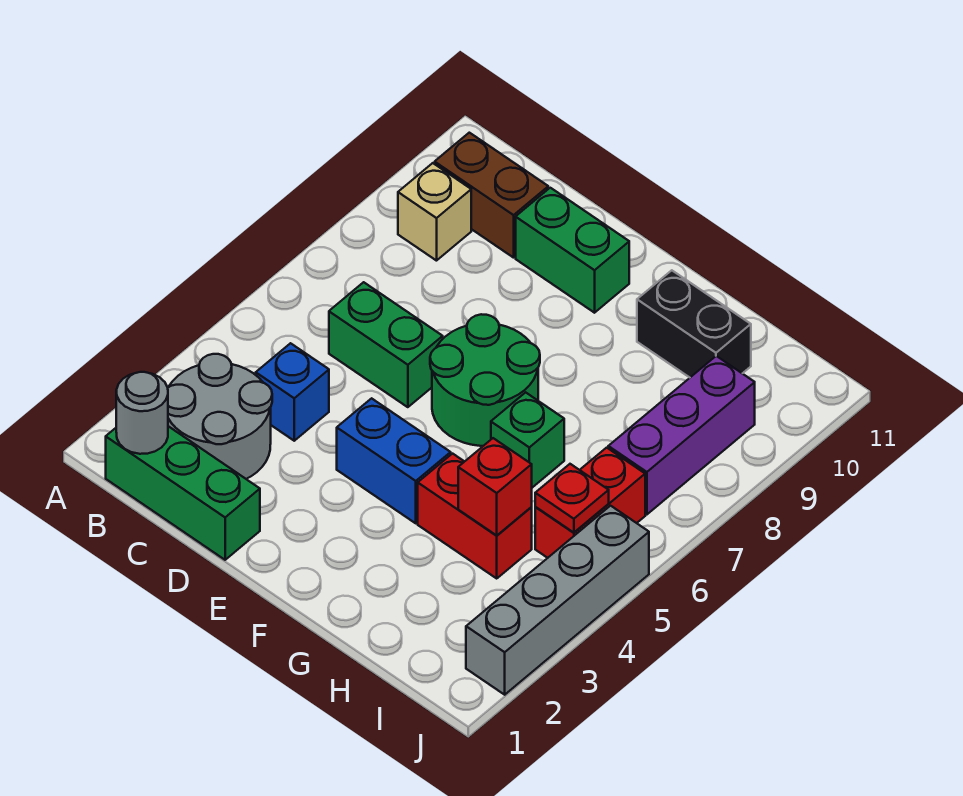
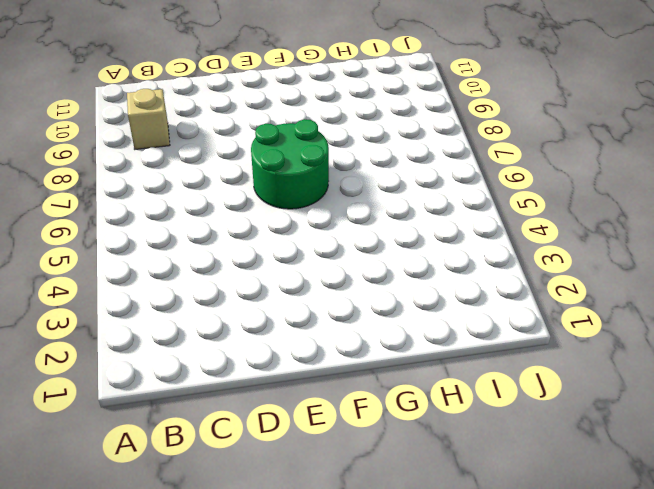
none -> green brick B1:D1 level 1
none -> grey round brick B2:C3 level 1
none -> brown brick B10:C10 level 1

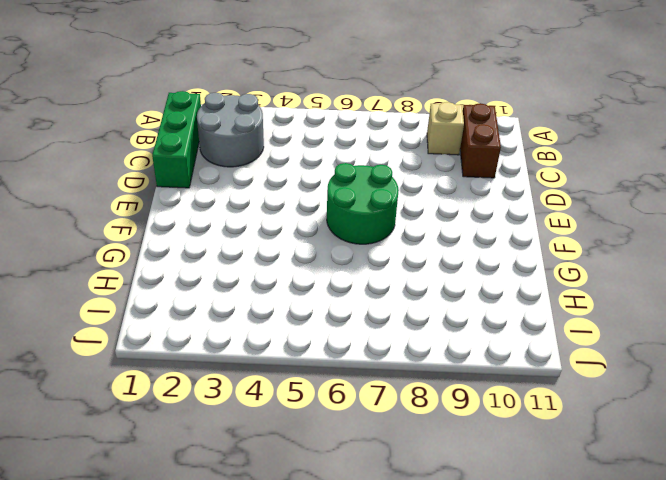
none -> blue brick C4 level 1
none -> green brick C6:D6 level 1
none -> green brick D10:E10 level 1

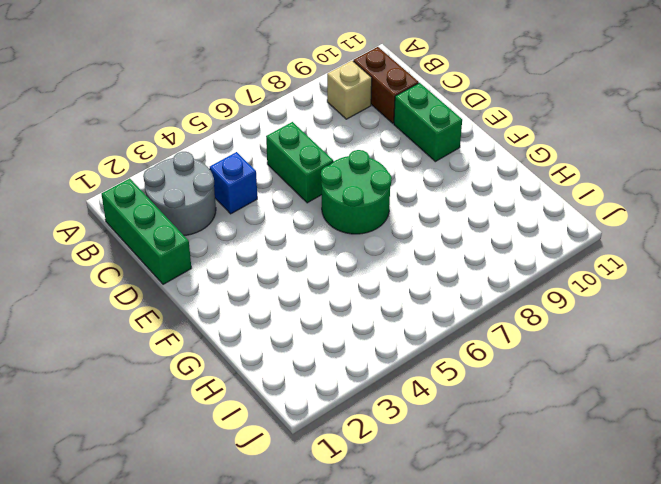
none -> blue brick E4:F4 level 1
none -> red brick G4:H4 level 1
none -> green brick G6 level 1

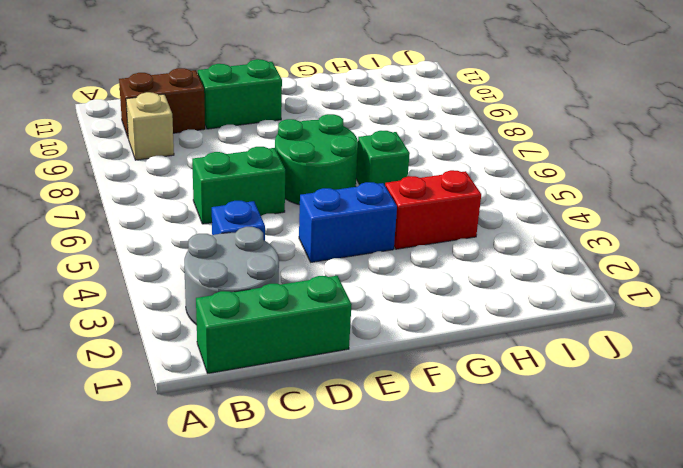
none -> black brick G10:H10 level 1
none -> red brick I5:I6 level 1
none -> purple brick I7:I9 level 1

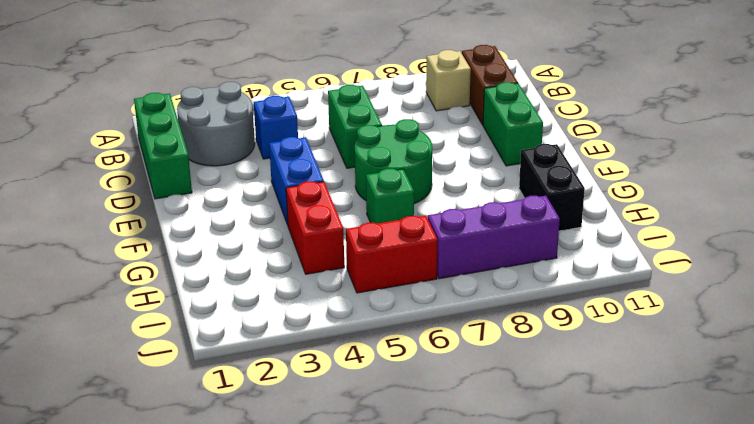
none -> grey brick J2:J5 level 1
none -> grey round brick B1 level 2
none -> red brick H4 level 2

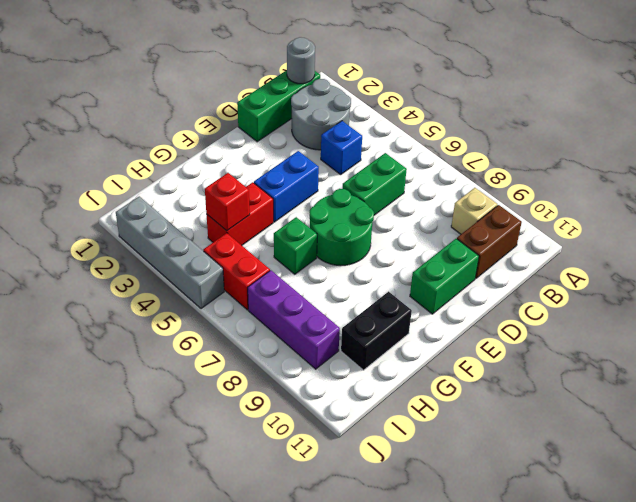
none -> red plate I5 level 2

